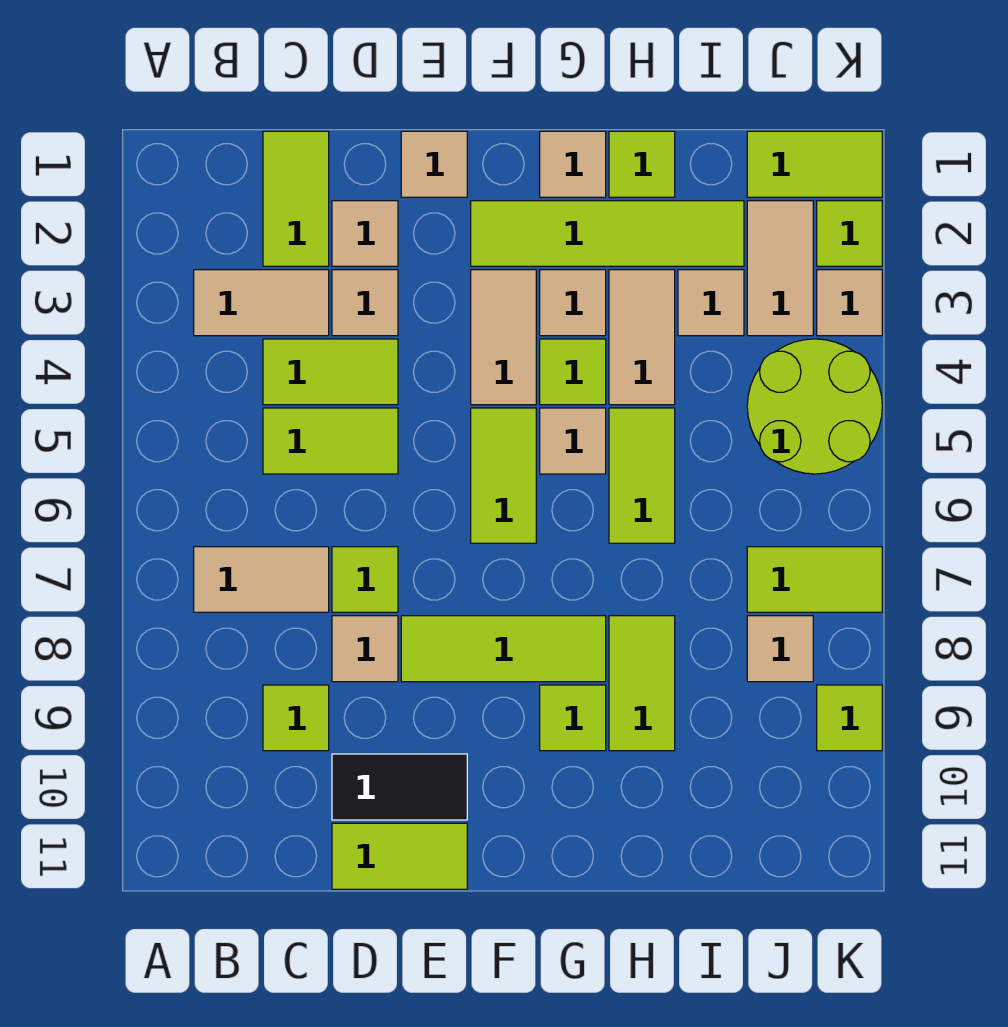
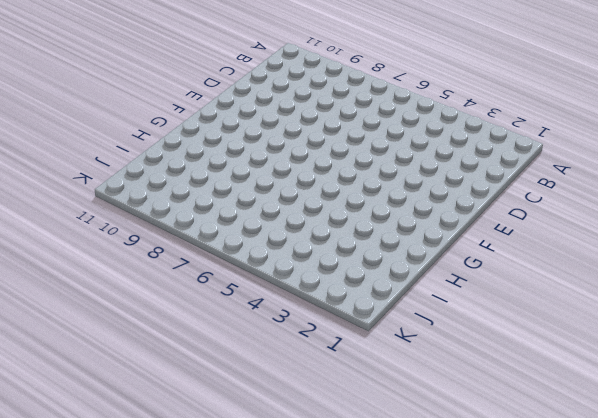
none -> tan tile B3:C3 level 1
none -> tan tile B7:C7 level 1
none -> lime tile C1:C2 level 1
none -> lime tile C4:D4 level 1

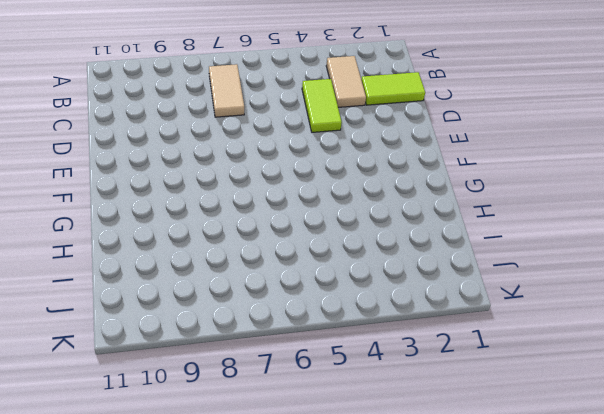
none -> lime tile C5:D5 level 1
none -> lime tile C9 level 1
none -> tan tile D2 level 1
none -> tan tile D3 level 1

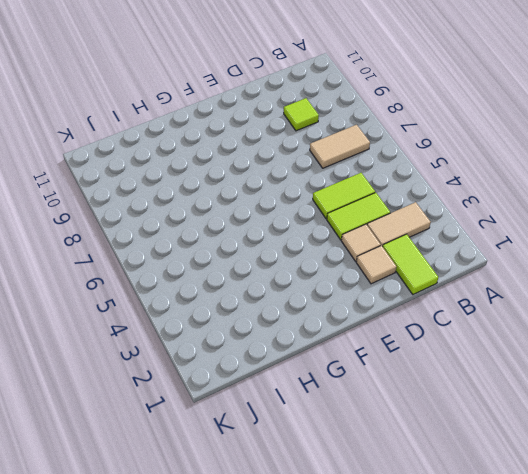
none -> lime tile D7 level 1
none -> tan tile D8 level 1
none -> black tile D10:E10 level 1
none -> lime tile D11:E11 level 1

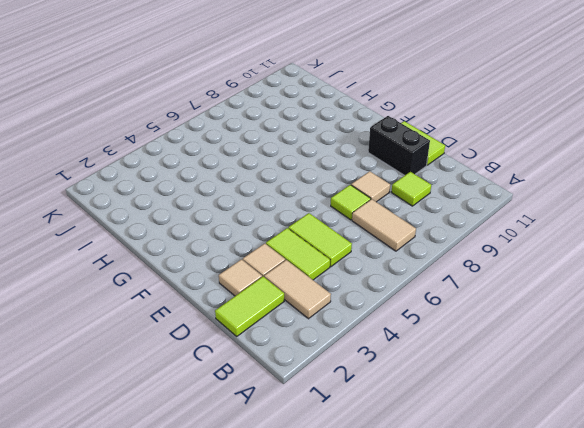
black brick D10:E10 level 1 -> black tile D10:E10 level 1
none -> tan tile E1 level 1
none -> lime tile E8:G8 level 1
none -> lime tile F2:I2 level 1
none -> tan tile F3:F4 level 1

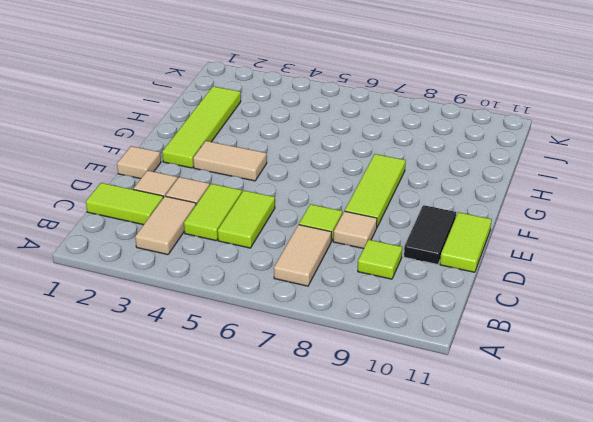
none -> lime tile F5:F6 level 1
none -> tan tile G1 level 1
none -> tan tile G3 level 1
none -> lime tile G4 level 1

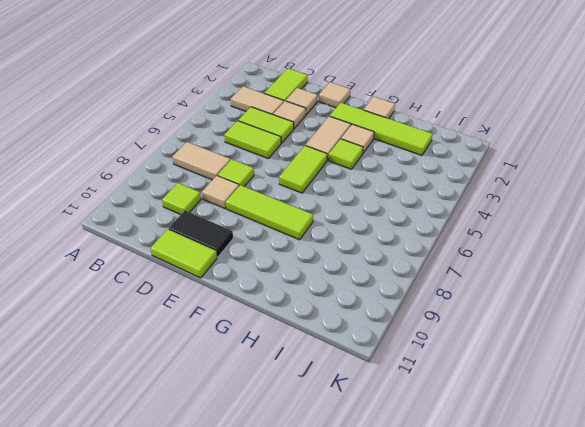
none -> tan tile G5 level 1
none -> lime tile G9 level 1
none -> lime tile H1 level 1
none -> tan tile H3:H4 level 1

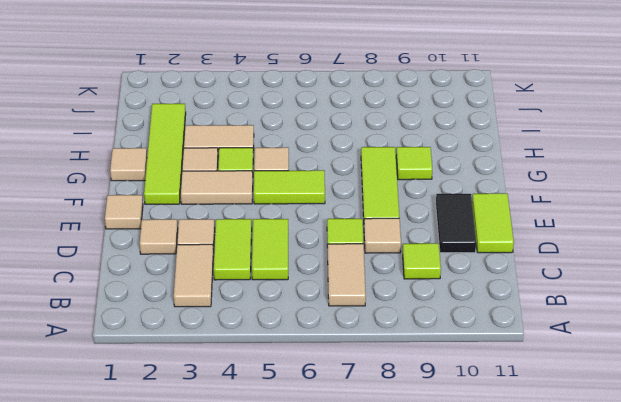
none -> lime tile C1:C2 level 1
none -> lime tile H1 level 1
none -> lime tile H5:H6 level 1
none -> lime tile H8:H9 level 1

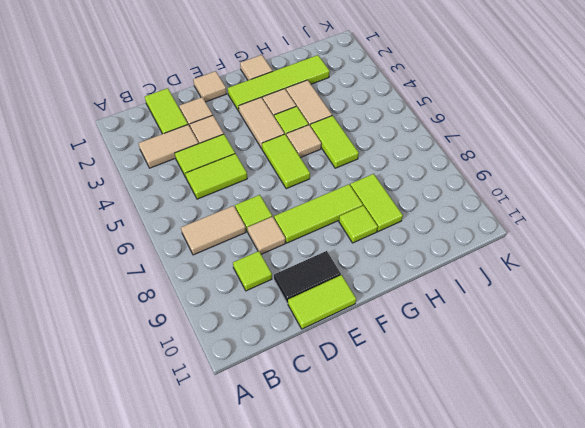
none -> lime tile H1 level 1
none -> tan tile I3 level 1
none -> lime tile J1:K1 level 1
none -> tan tile J2:J3 level 1

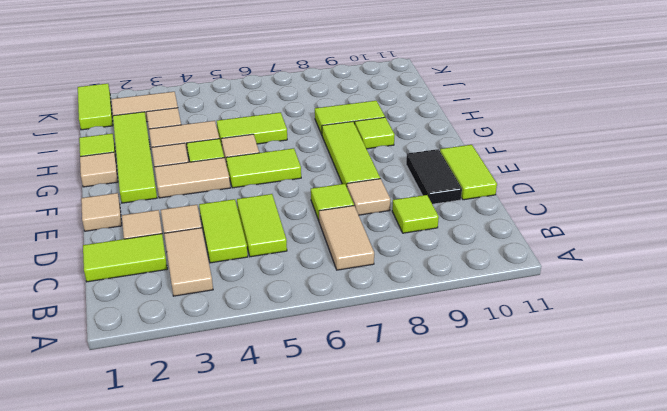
none -> lime round brick J4:K5 level 1
none -> lime tile J7:K7 level 1
none -> tan tile J8 level 1
none -> lime tile K2 level 1

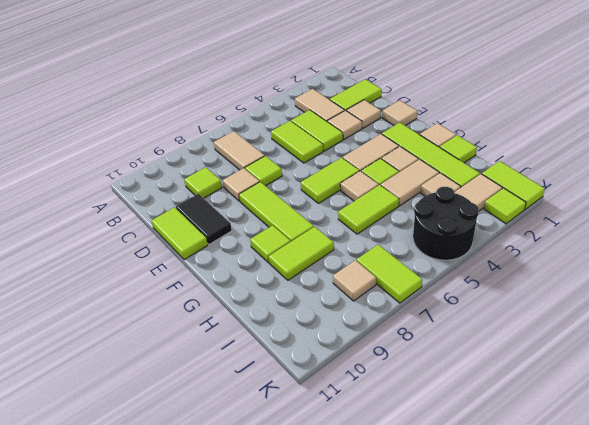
black round brick J4:K5 level 1 -> lime round brick J4:K5 level 1
none -> tan tile K3 level 1
none -> lime tile K9 level 1

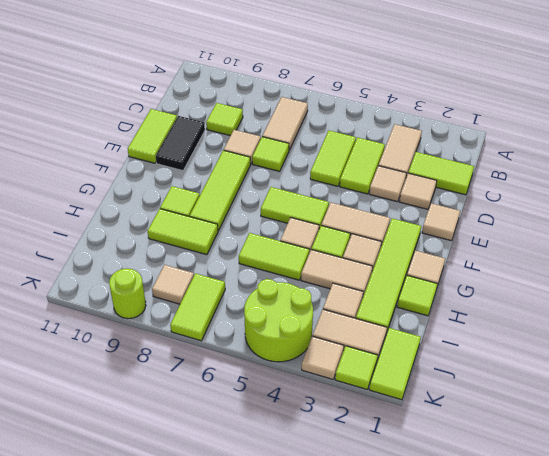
lime round brick K9 level 1 -> lime tile K9 level 1

